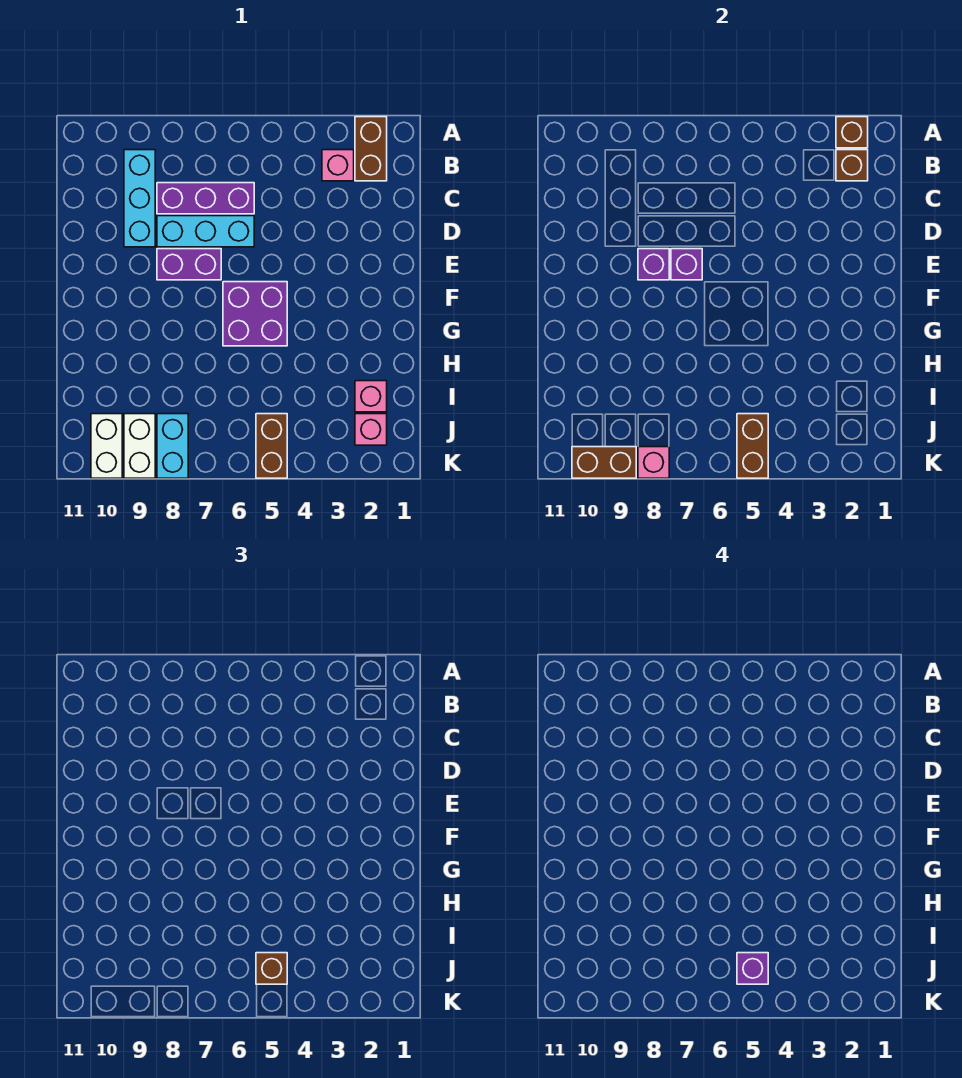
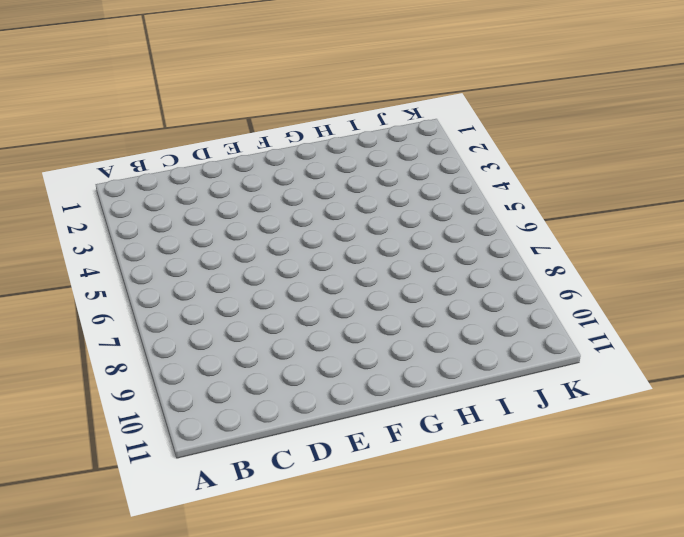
none -> brown brick A2:B2 level 1
none -> pink brick B3 level 1
none -> cyan brick B9:D9 level 1

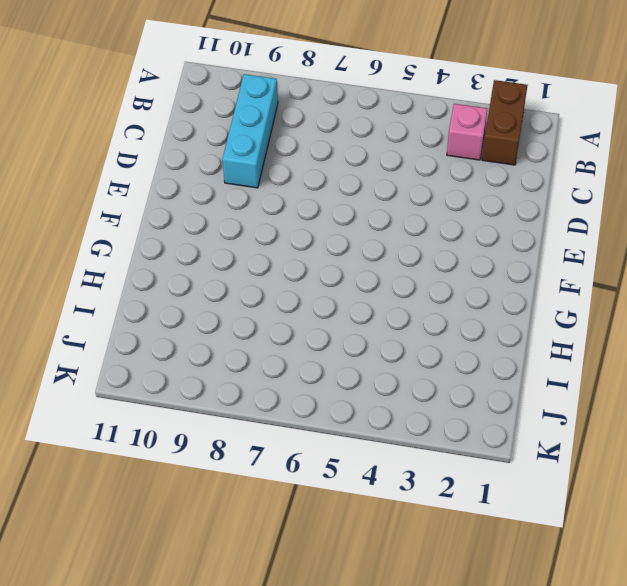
none -> purple brick C6:C8 level 1
none -> cyan brick D6:D8 level 1
none -> purple brick E7:E8 level 1

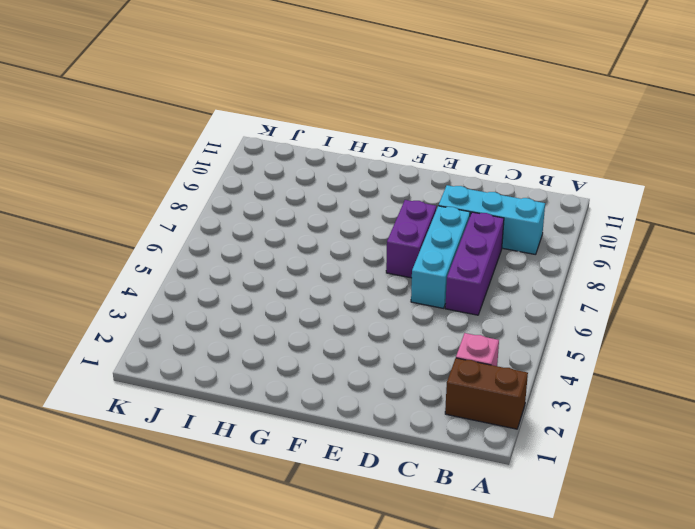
none -> purple brick F5:G6 level 1
none -> pink brick I2 level 1
none -> pink brick J2 level 1

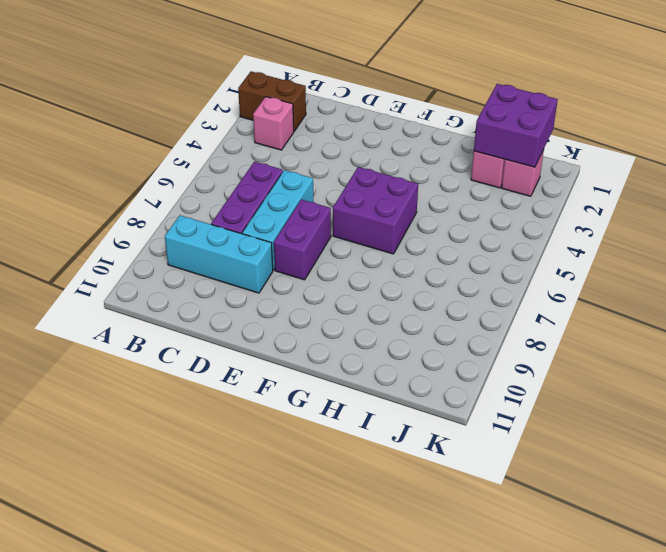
purple brick I1:J2 level 2 -> none
none -> brown brick J5:K5 level 1
none -> cyan brick J8:K8 level 1
none -> white brick J9:K9 level 1

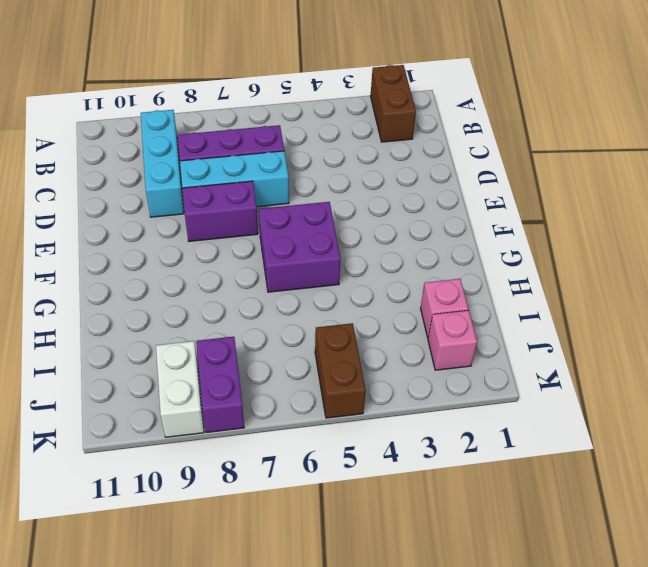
purple brick J8:K8 level 1 -> cyan brick J8:K8 level 1
none -> pink brick B3 level 1
none -> white brick J10:K10 level 1
none -> brown brick A2 level 2

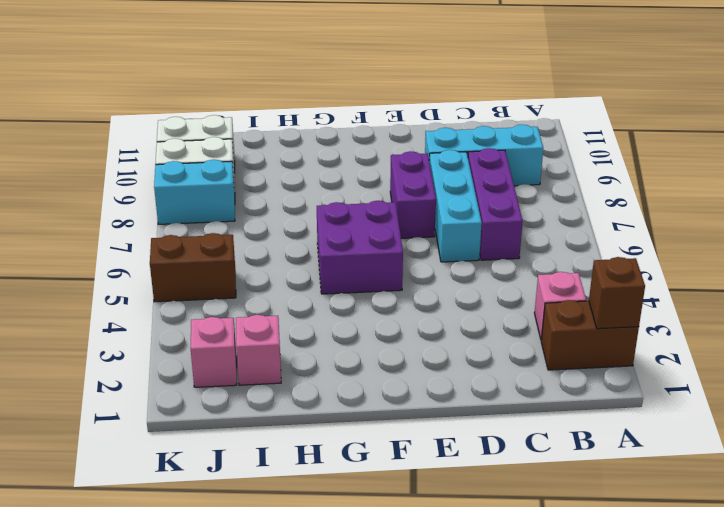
none -> brown brick B2 level 2
none -> purple brick E7 level 2
none -> purple brick E8 level 2

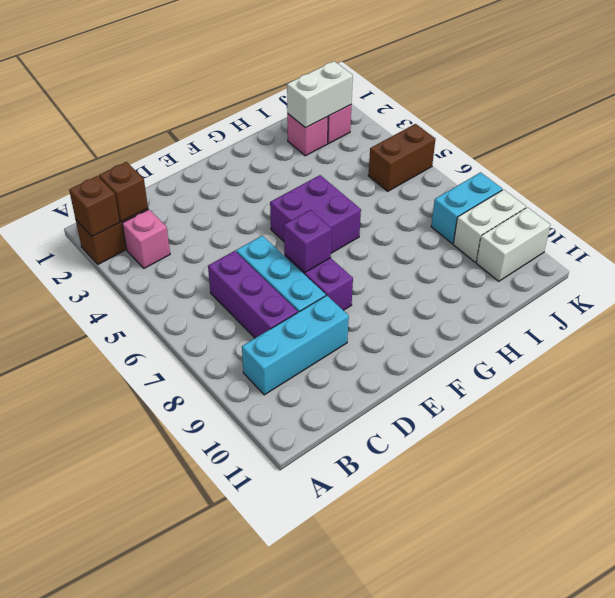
white brick I2:J2 level 2 -> none
none -> purple brick E8 level 2
none -> brown brick J5:K5 level 2
none -> pink brick K8 level 2

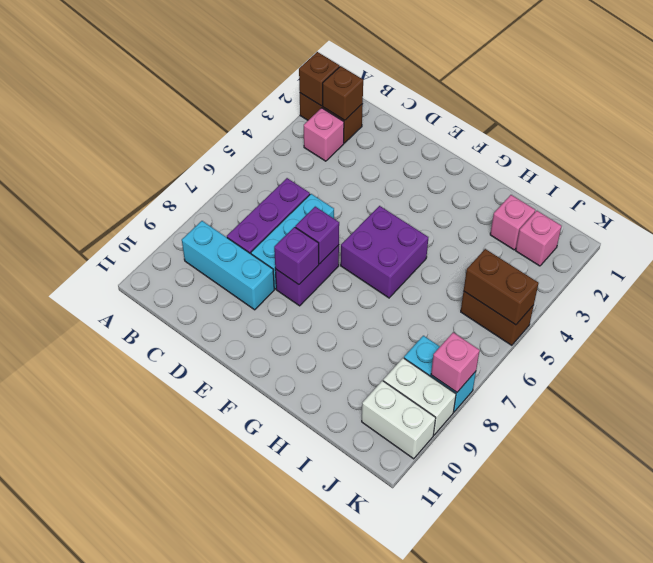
none -> brown brick K9:K10 level 2
none -> brown brick J5 level 3
none -> purple brick J5 level 4

